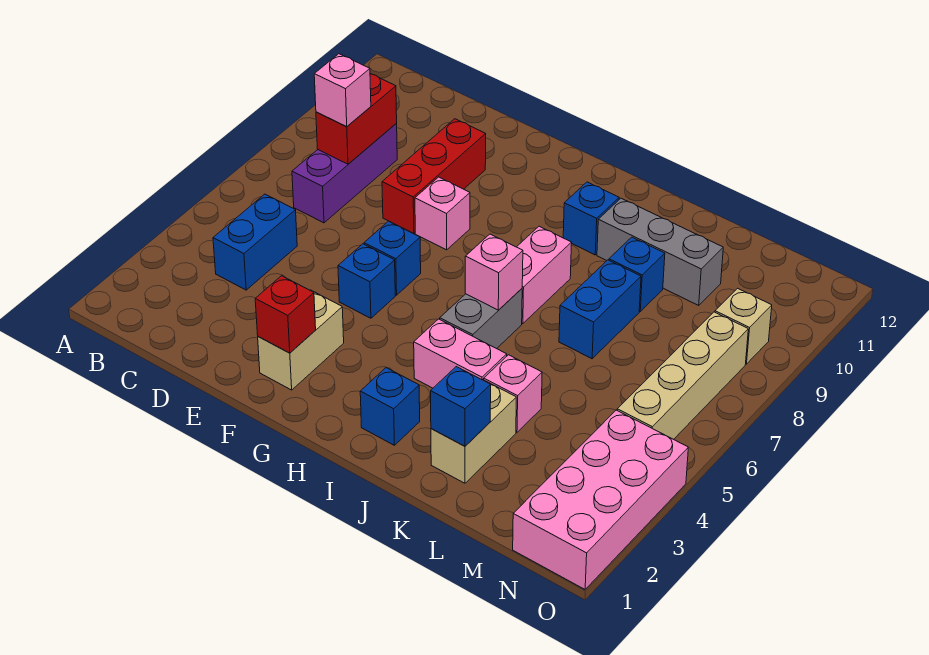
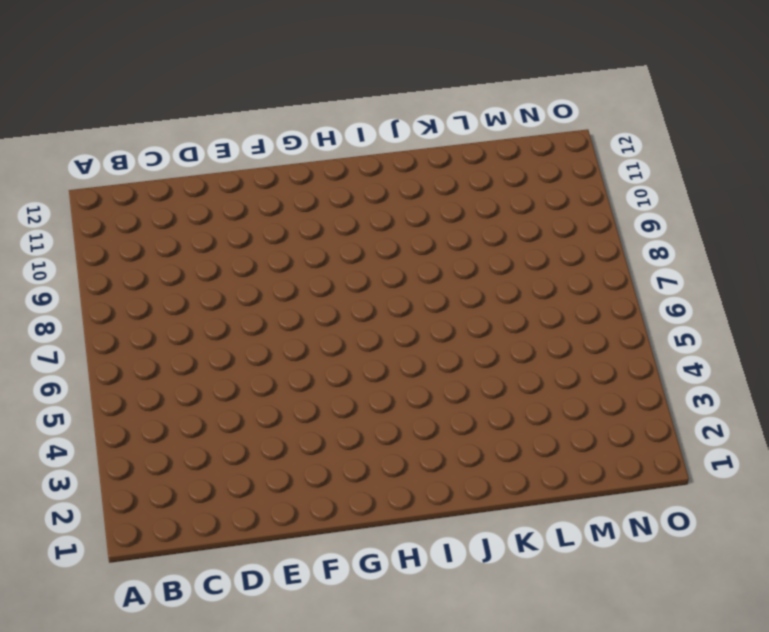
none -> blue brick C4:C5 level 1
none -> purple brick C7:C9 level 1
none -> red brick E8:E10 level 1

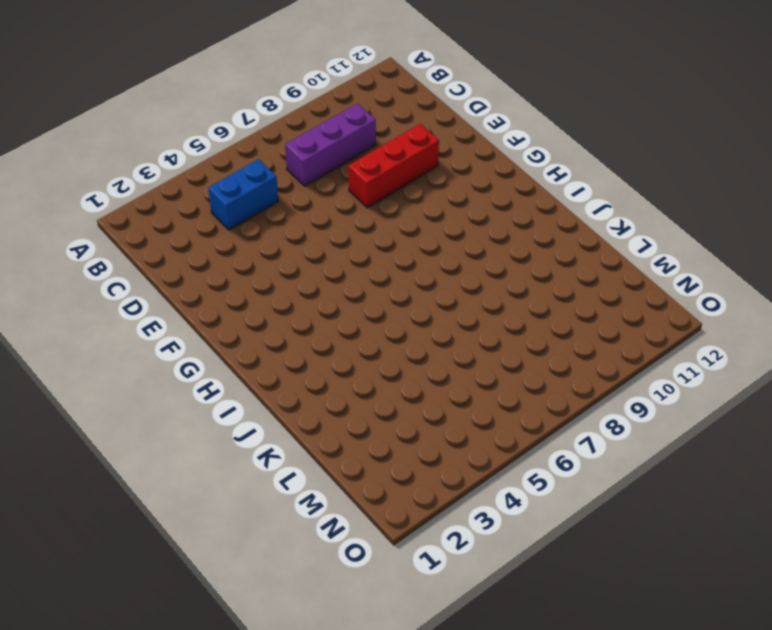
none -> tan brick F2:F3 level 1
none -> blue brick F5 level 1
none -> blue brick F6 level 1

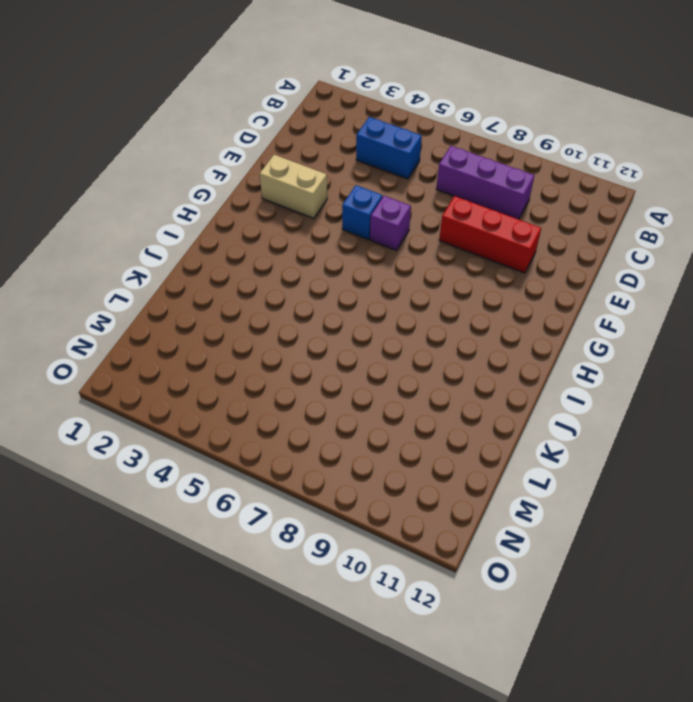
purple brick F6 level 1 -> blue brick F6 level 1
none -> pink brick F8 level 1
none -> blue brick I2 level 1
none -> pink brick I4:J4 level 1

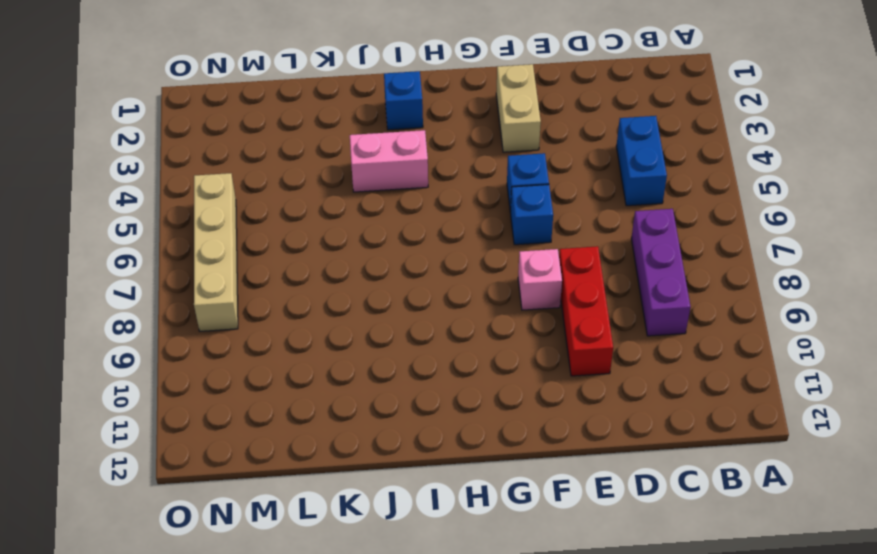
none -> grey brick I5:I6 level 1
none -> pink brick I7:I8 level 1
none -> blue brick I10 level 1

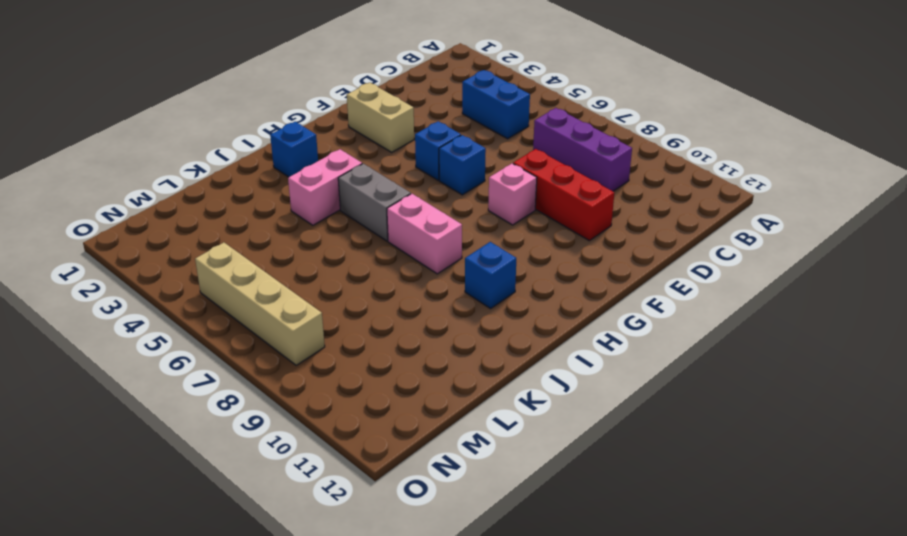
none -> grey brick J10:L10 level 1
none -> tan brick K2:K3 level 1
none -> pink brick K4 level 1

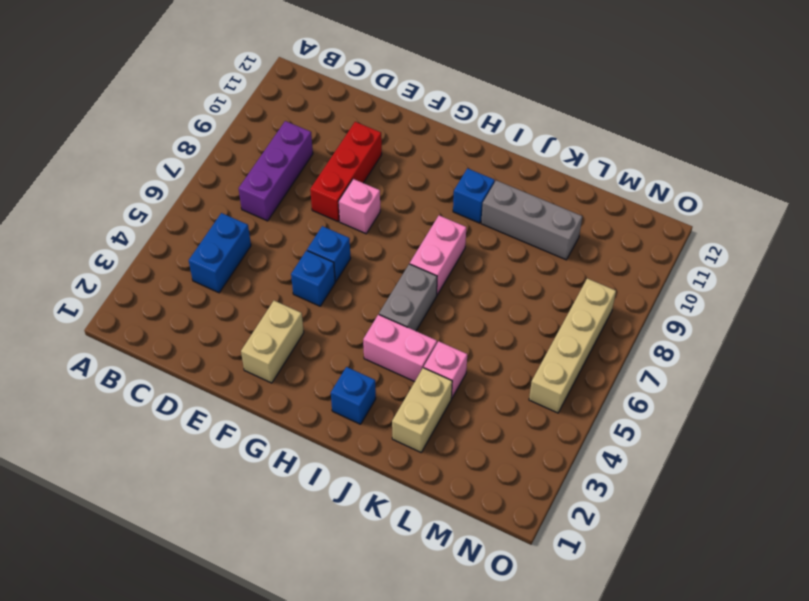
none -> blue brick K7:K8 level 1
none -> blue brick K9 level 1
none -> pink brick N1:O4 level 1

